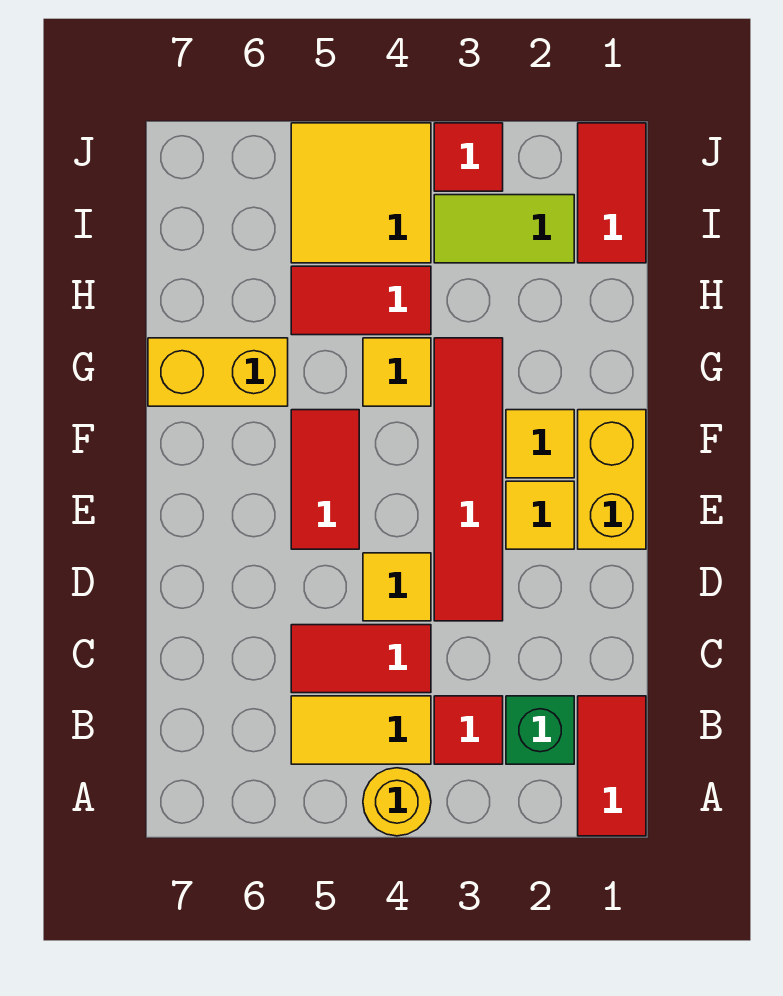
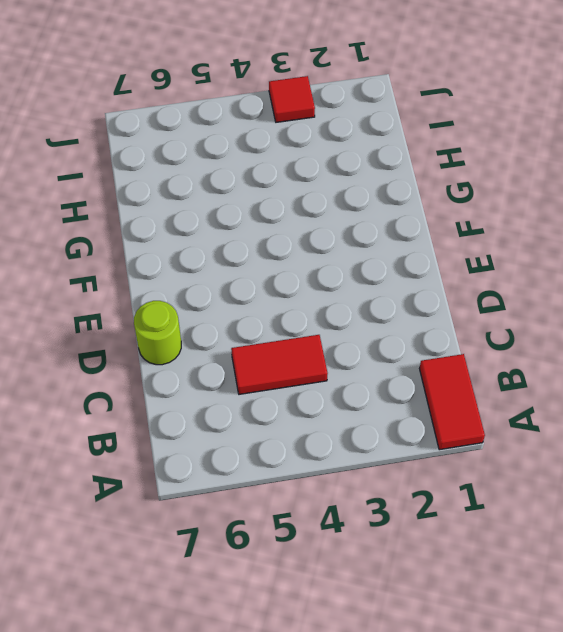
lime round brick D7 level 1 -> none
none -> yellow round brick A4 level 1
none -> green brick B2 level 1
none -> red tile B3 level 1

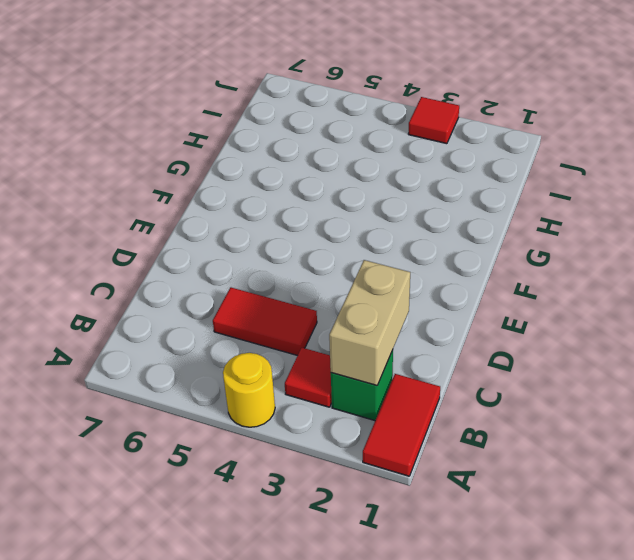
tan brick B2:C2 level 2 -> none
none -> yellow tile B4:B5 level 1
none -> red tile D3:G3 level 1
none -> yellow tile D4 level 1

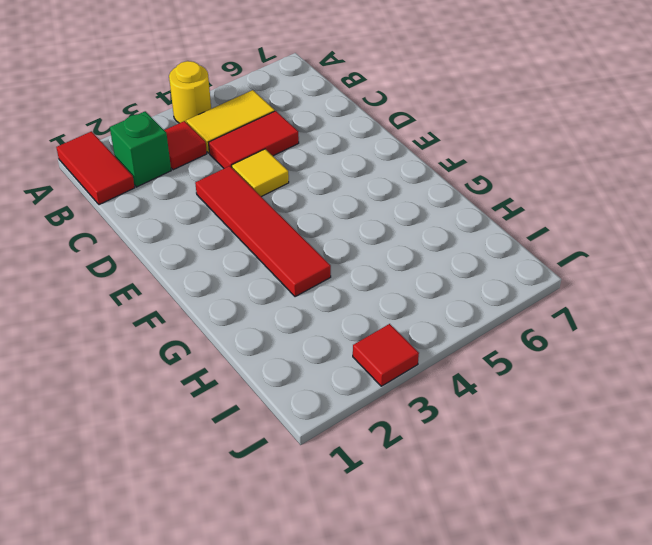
none -> yellow brick E1:F1 level 1
none -> yellow tile E2 level 1
none -> red tile E5:F5 level 1

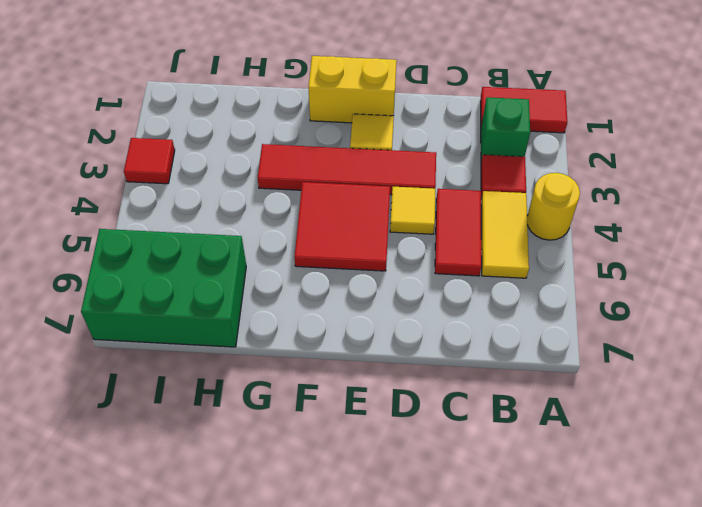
red tile E4:F5 level 1 -> red tile E5:F5 level 1
green brick H6:J7 level 1 -> none
none -> yellow tile F2 level 1
none -> yellow tile G4 level 1
none -> yellow brick G6:G7 level 1

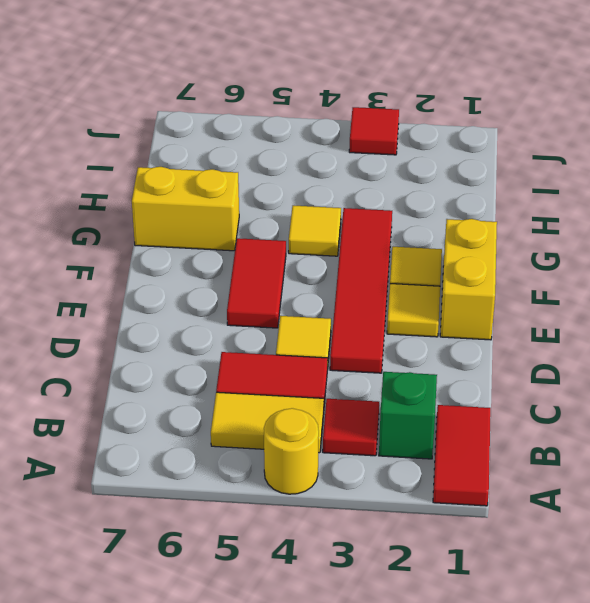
none -> red tile H4:H5 level 1
none -> red tile I1:J1 level 1
none -> lime tile I2:I3 level 1

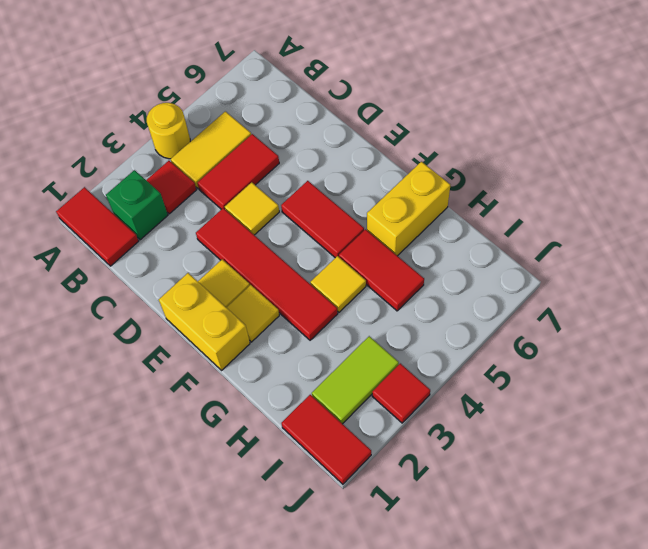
red tile G5:H5 level 1 -> red tile H4:H5 level 1
none -> yellow tile I4:J5 level 1

